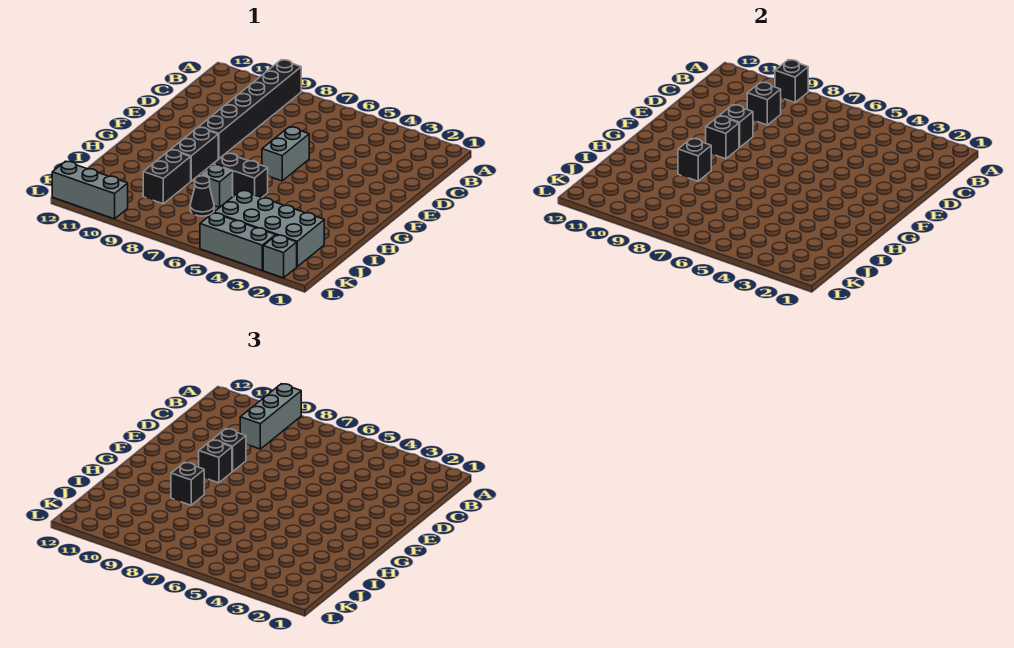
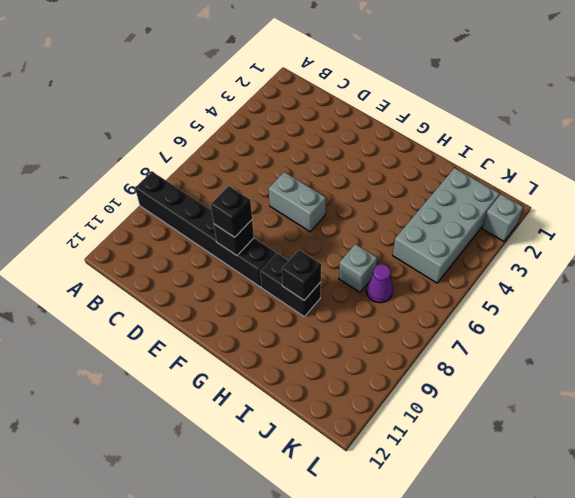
purple cone J7 level 1 -> black cone J7 level 1
none -> black brick H6:H7 level 1
none -> black brick I9:J9 level 1
none -> grey brick L3:L5 level 1

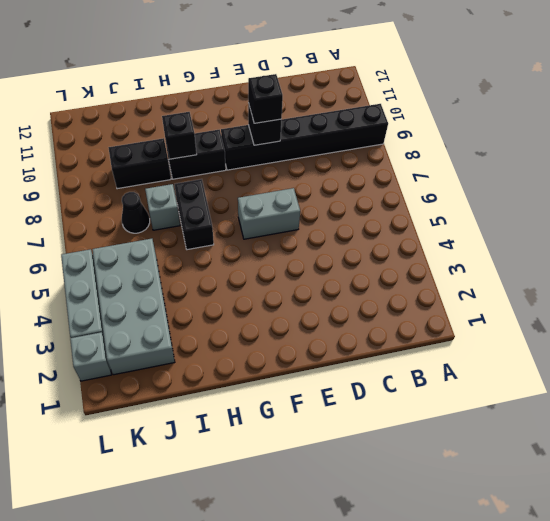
none -> grey brick L10:L12 level 1
none -> black brick A9 level 2
none -> black brick C9 level 2

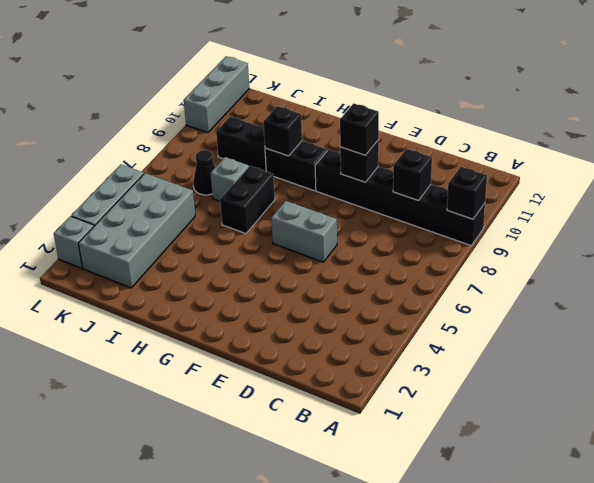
none -> black brick F9 level 2
none -> grey brick A9:C9 level 3
none -> black brick F9 level 3

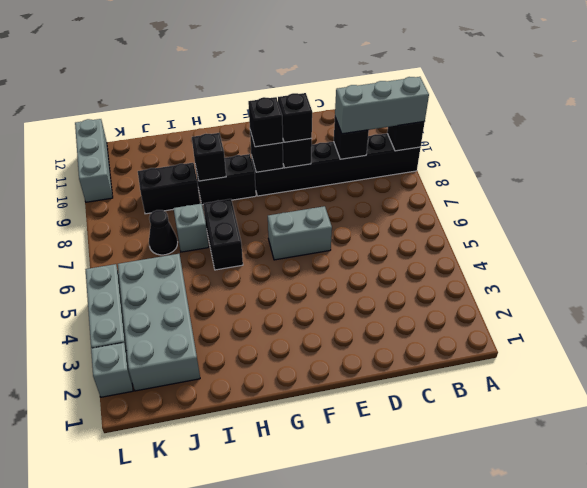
none -> black brick H9 level 3

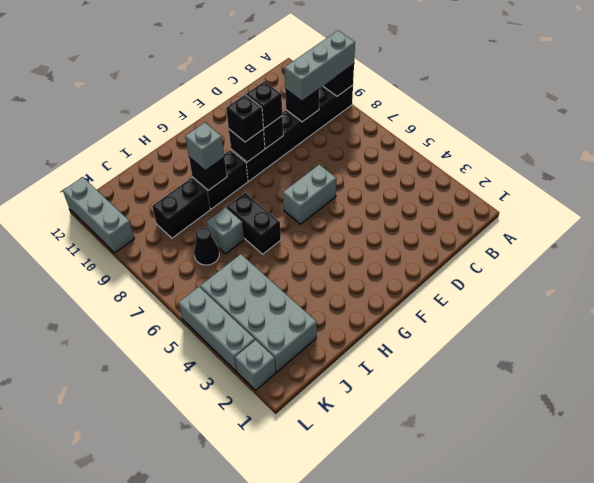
grey brick H9 level 3 -> black brick H9 level 3

